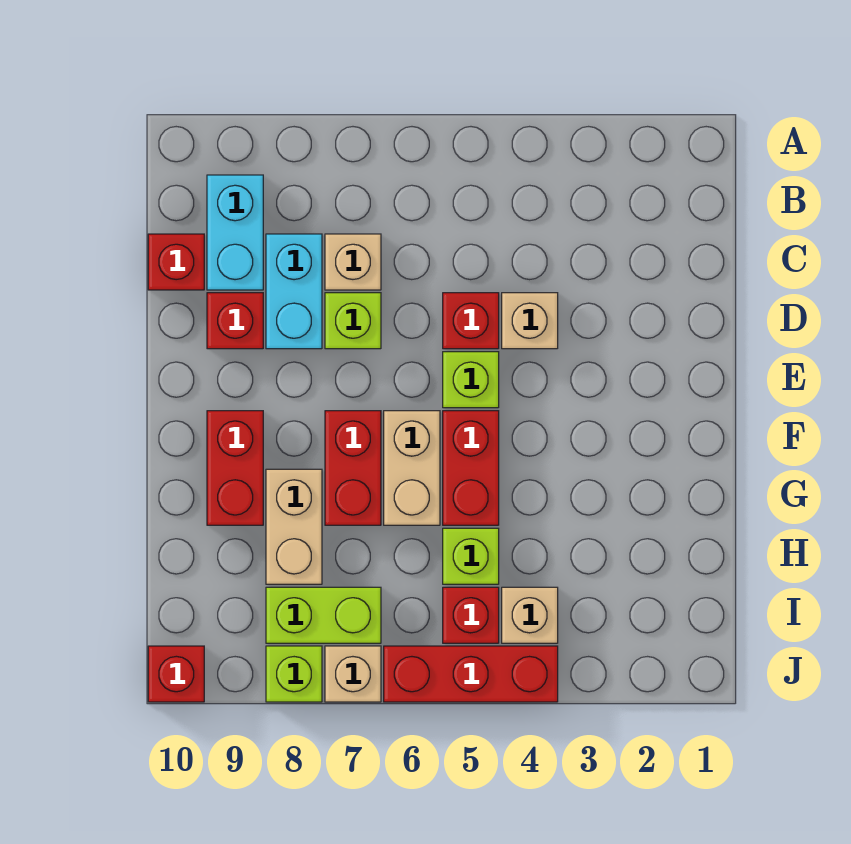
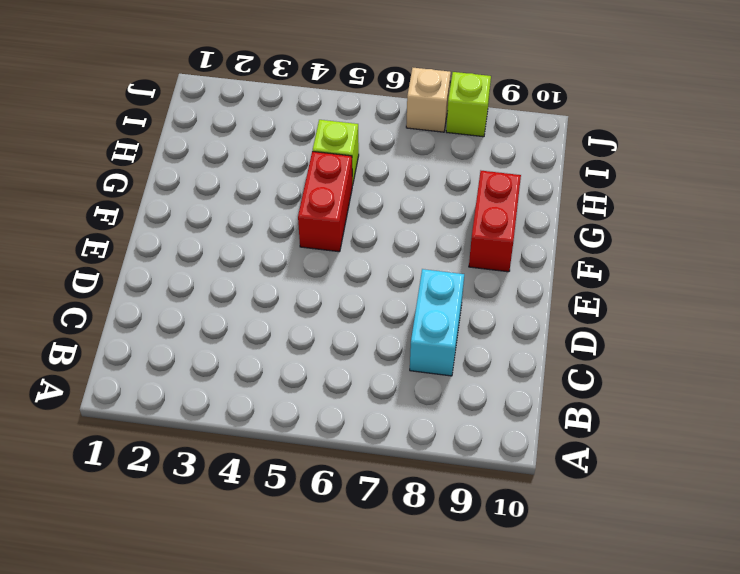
none -> cyan brick B9:C9 level 1
none -> tan brick C7 level 1
none -> red brick C10 level 1

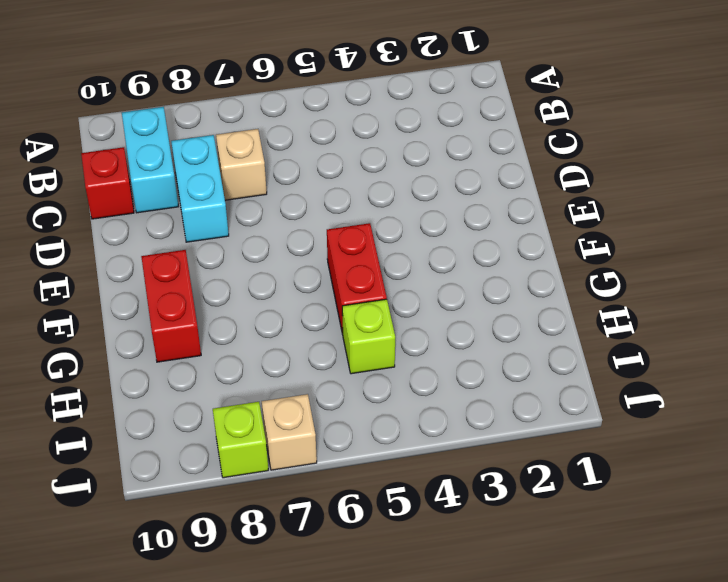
none -> tan brick D4 level 1
none -> red brick D5 level 1
none -> lime brick D7 level 1

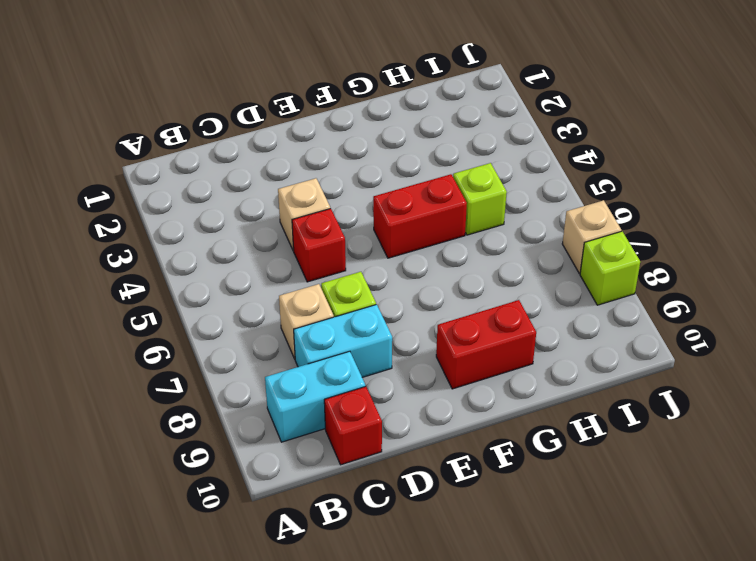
none -> red brick D9 level 1
none -> lime brick E5 level 1
none -> tan brick F6:G6 level 1

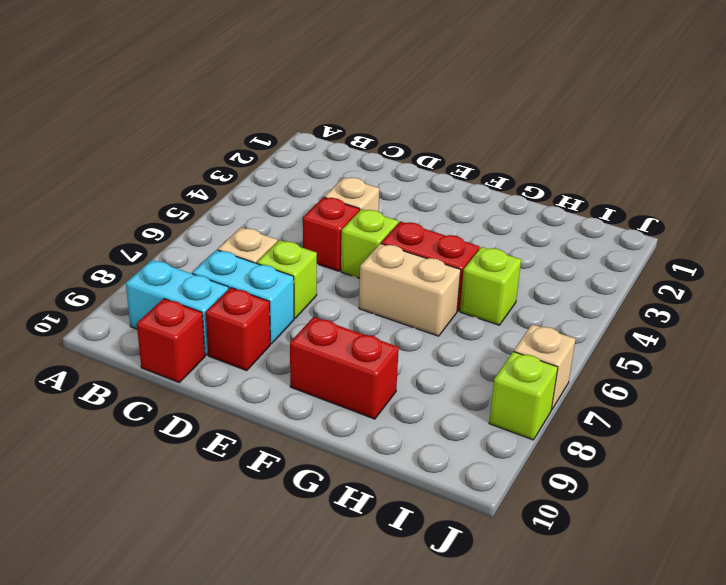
none -> red brick F7:G7 level 1
none -> tan brick G8:H8 level 1
none -> tan brick I4 level 1

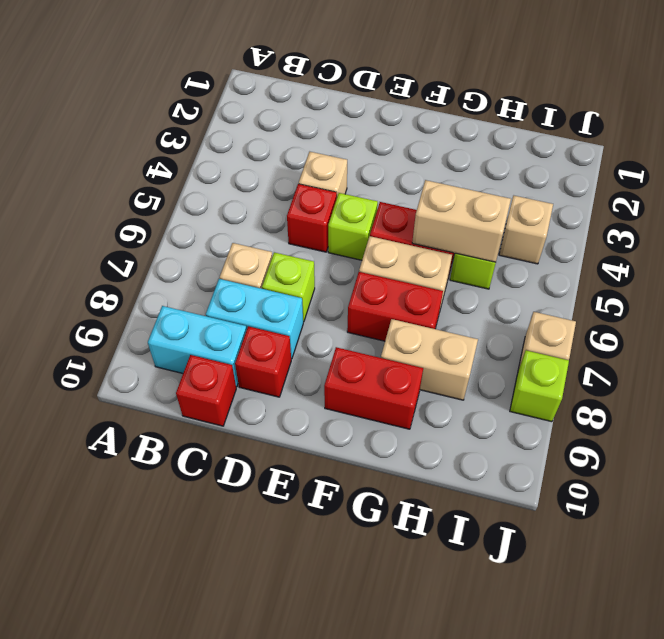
tan brick G5:H5 level 2 -> none
none -> red brick I5 level 1
none -> lime brick I7:I8 level 1
none -> red brick J4:J6 level 1

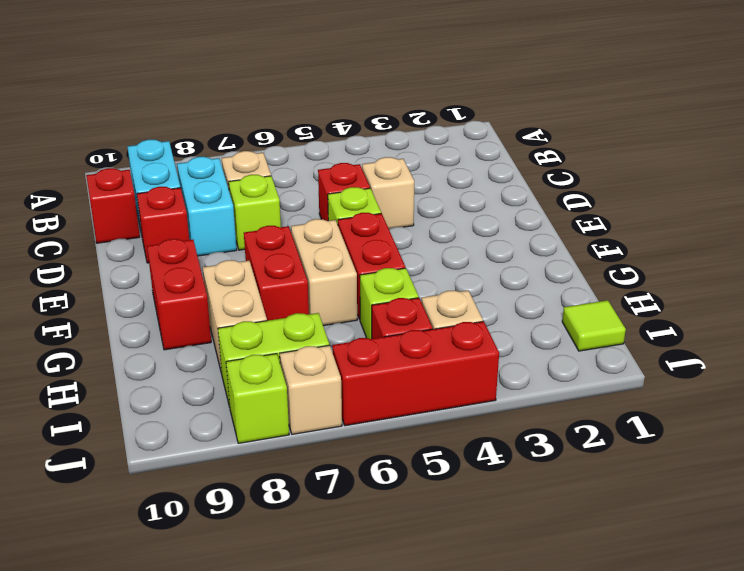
lime tile I1 level 1 -> none
none -> red brick J10 level 1

